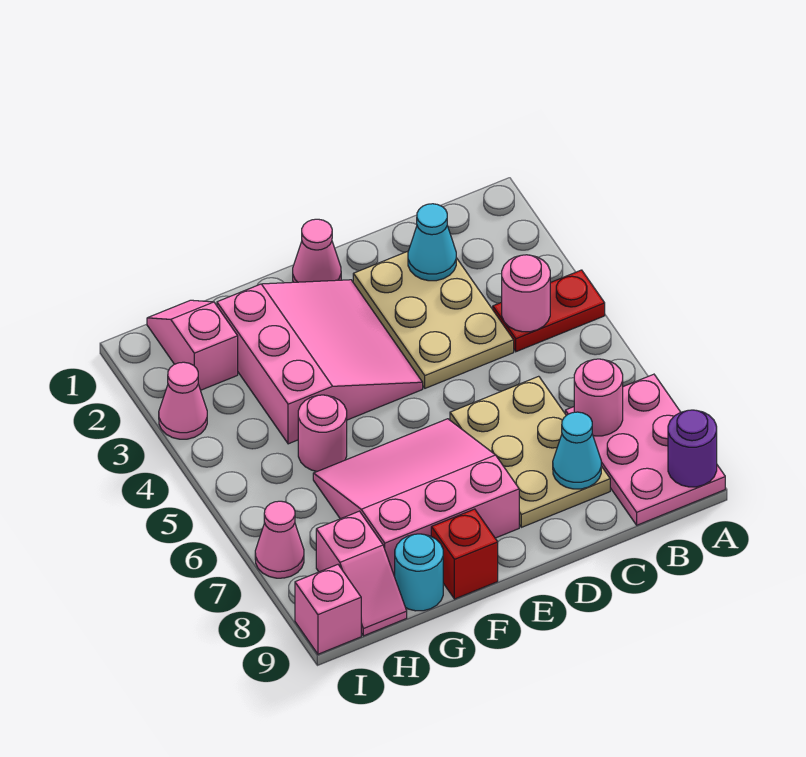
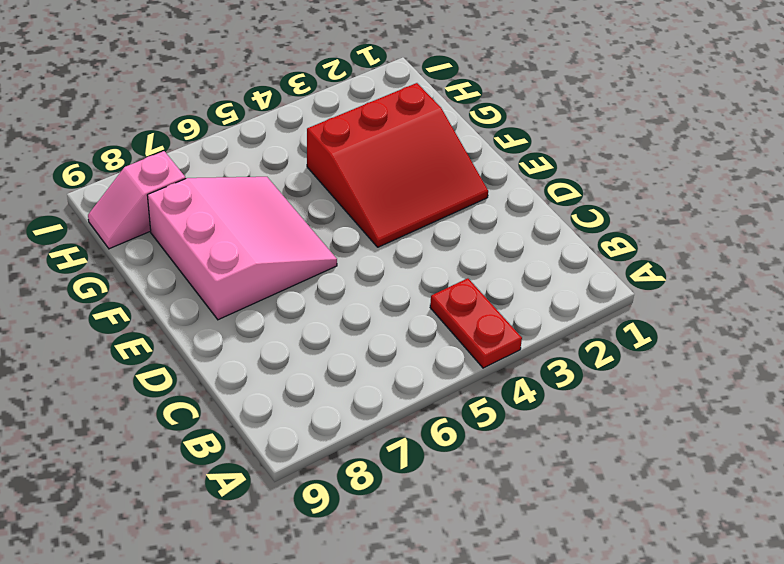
red slope E2:G4 level 1 top G -> pink slope E2:G4 level 1 top G
none -> pink plate A7:B9 level 1
none -> tan plate C2:D4 level 1
none -> tan plate C6:D8 level 1

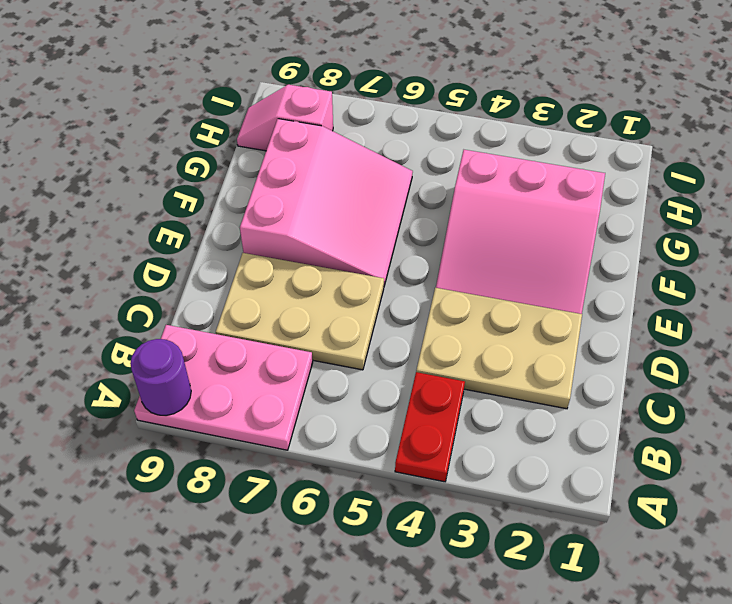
none -> pink cone E1 level 1
none -> red brick F9 level 1
none -> pink round brick G5 level 1

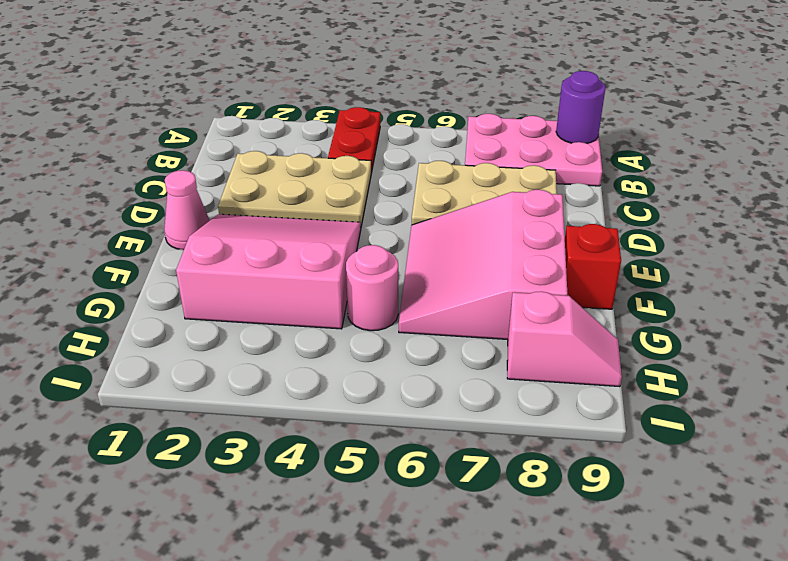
none -> cyan round brick G9 level 1
none -> pink slope H1:H2 level 1 top 2
none -> pink cone I3 level 1

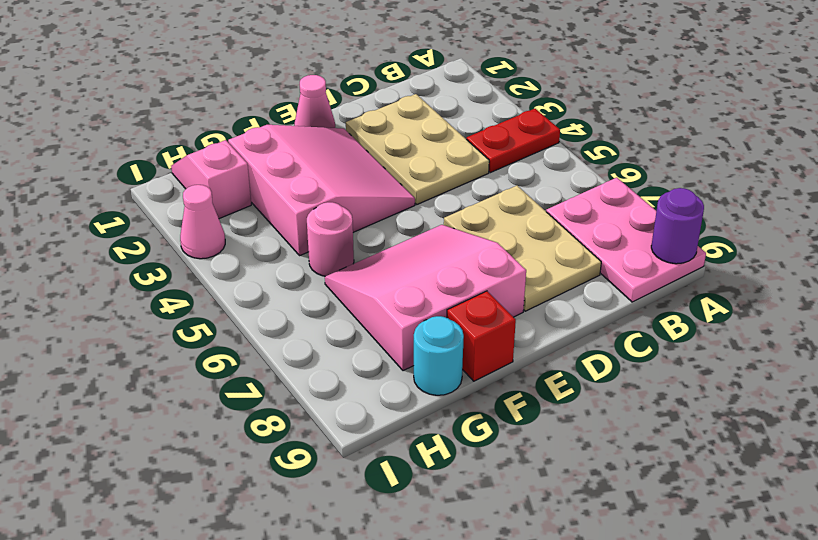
none -> pink slope H8:H9 level 1 top 8
none -> pink cone I7 level 1
none -> pink brick I9 level 1

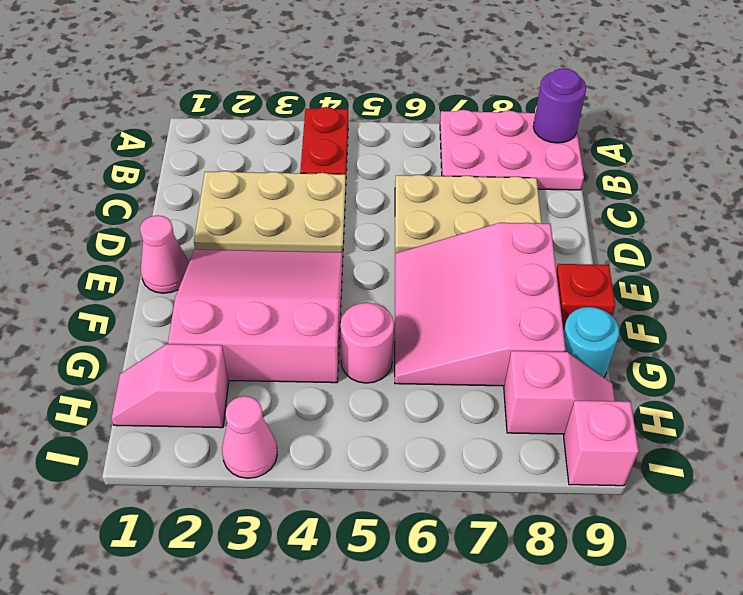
none -> pink cone I7 level 1
none -> pink round brick B4 level 2
none -> pink round brick B7 level 2

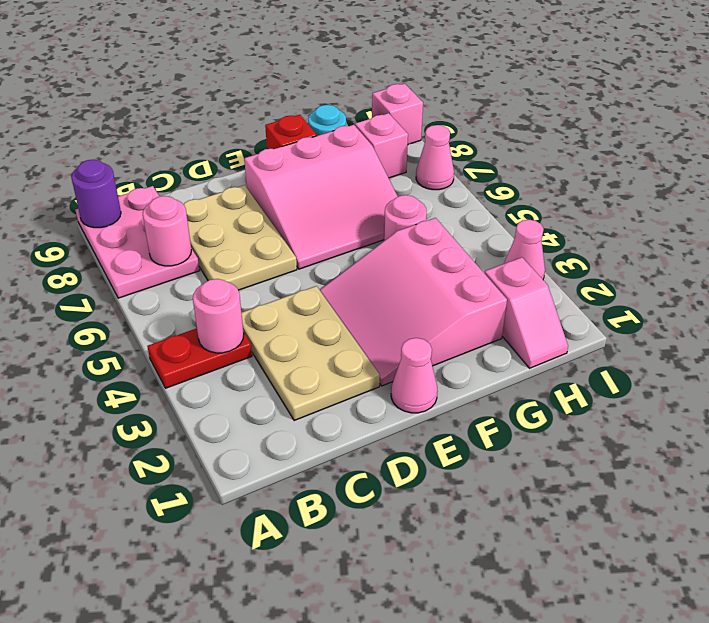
none -> cyan cone C2 level 2
none -> cyan cone C8 level 2

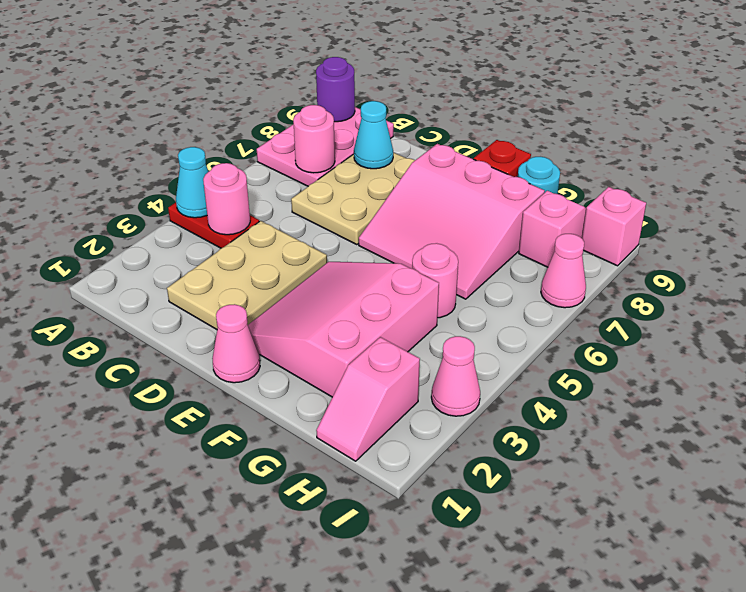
cyan cone A4 level 2 -> cyan cone C2 level 2

